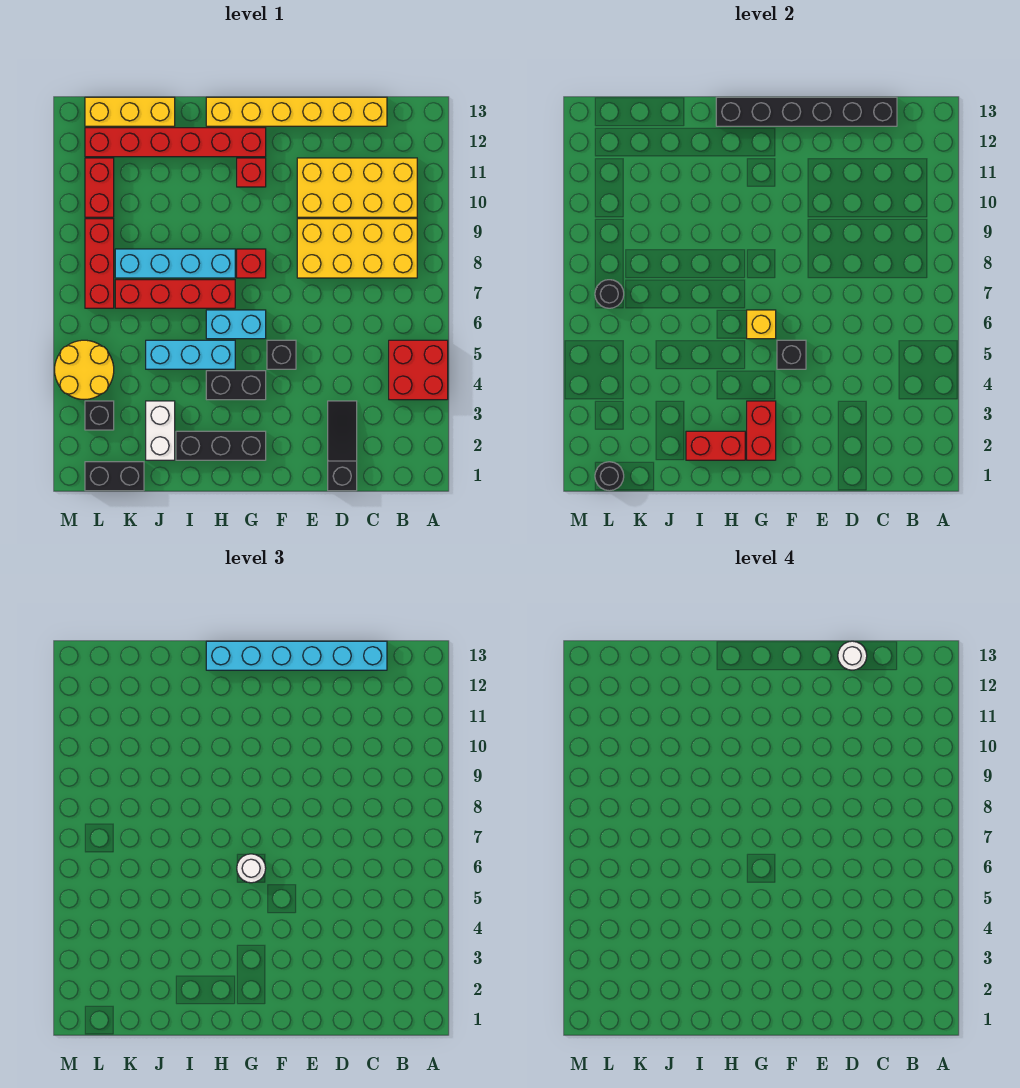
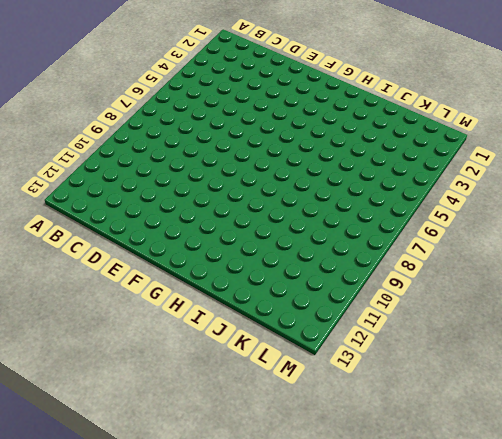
none -> red brick A4:B5 level 1
none -> yellow brick B8:E9 level 1
none -> yellow brick B10:E11 level 1
none -> yellow brick C13:H13 level 1

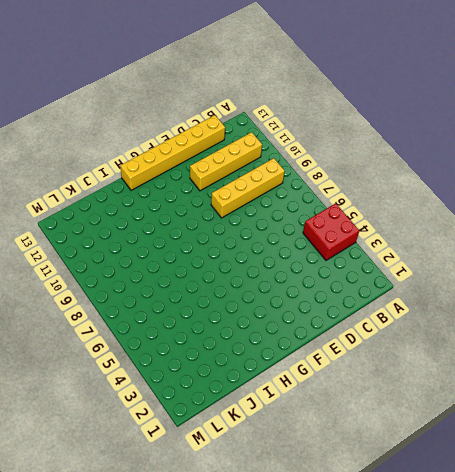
yellow brick B9:E9 level 1 -> yellow brick B8:E9 level 1
yellow brick B11:E11 level 1 -> yellow brick B10:E11 level 1
none -> black slope D1:D3 level 1 top 1
none -> black brick F5 level 1
none -> black brick G2:I2 level 1
none -> black brick G4:H4 level 1

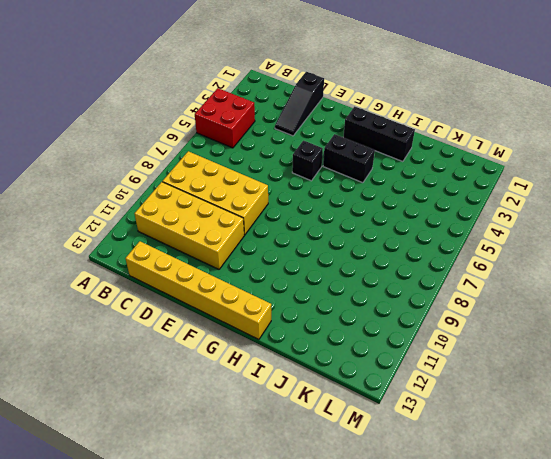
none -> cyan brick G6:H6 level 1
none -> red brick G8 level 1
none -> red brick G11 level 1
none -> red brick G12:L12 level 1

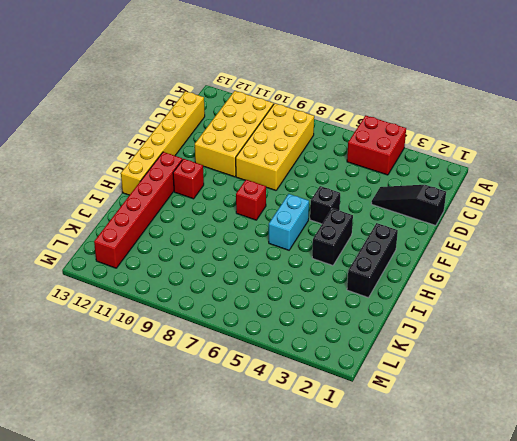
none -> cyan brick H5:J5 level 1
none -> red brick H7:K7 level 1
none -> cyan brick H8:K8 level 1
none -> white brick J2:J3 level 1

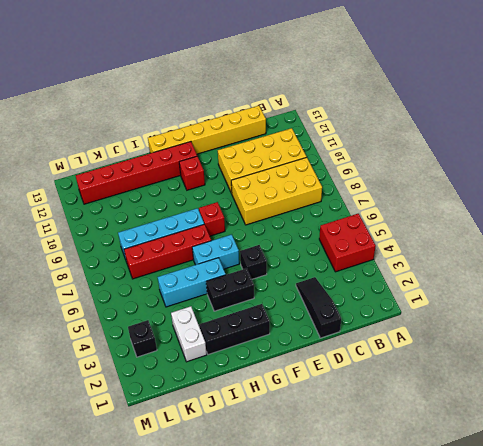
none -> yellow brick J13:L13 level 1
none -> black brick K1:L1 level 1
none -> yellow round brick L4:M5 level 1
none -> red brick L7:L9 level 1

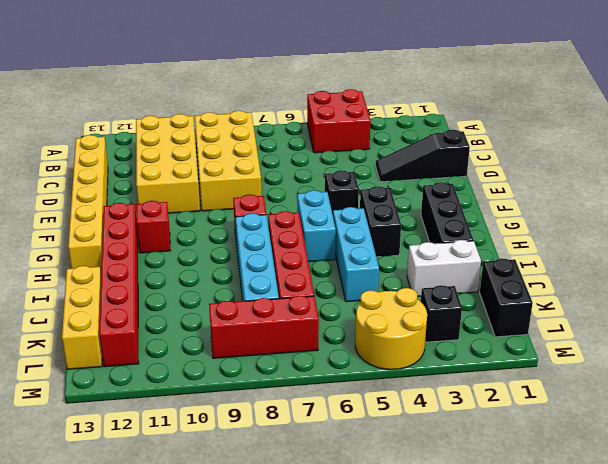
none -> red brick L10:L11 level 1
none -> black brick C13:H13 level 2
none -> black brick F5 level 2
none -> red brick G2:G3 level 2

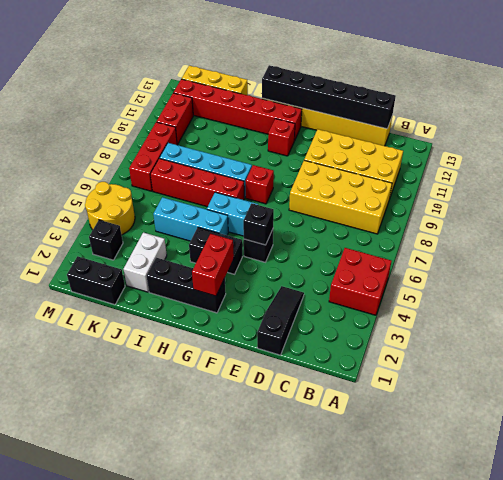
none -> yellow brick G6 level 2
none -> red brick H2:I2 level 2
none -> black round brick L1 level 2
none -> black round brick L7 level 2

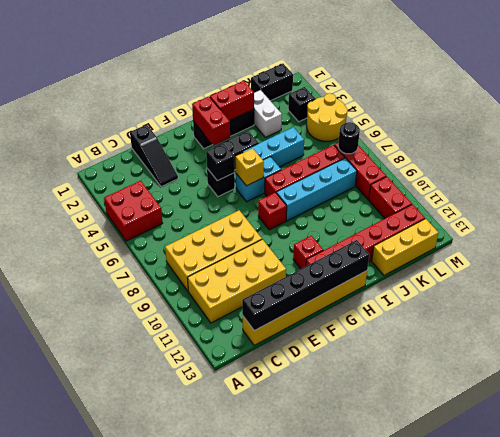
none -> black round brick L1 level 2
none -> cyan brick C13:H13 level 3
none -> white round brick G6 level 3
none -> white round brick D13 level 4

